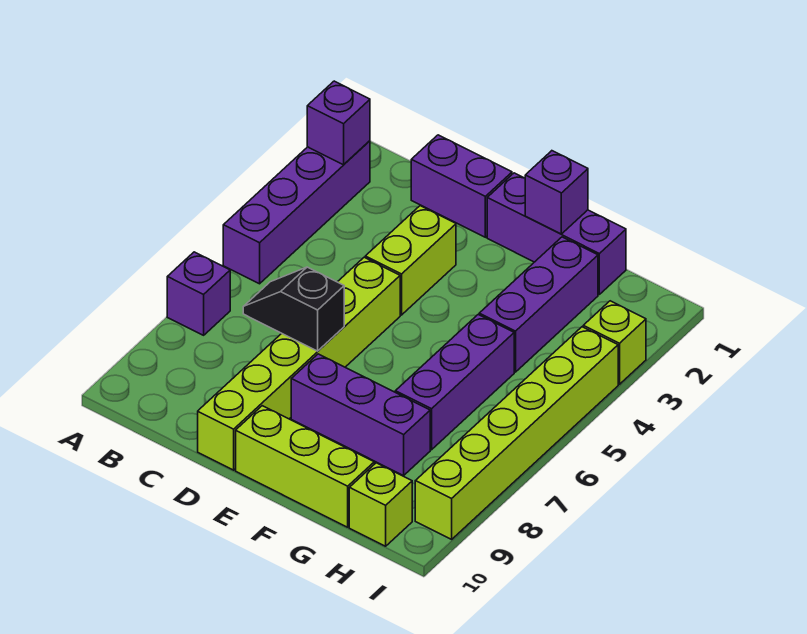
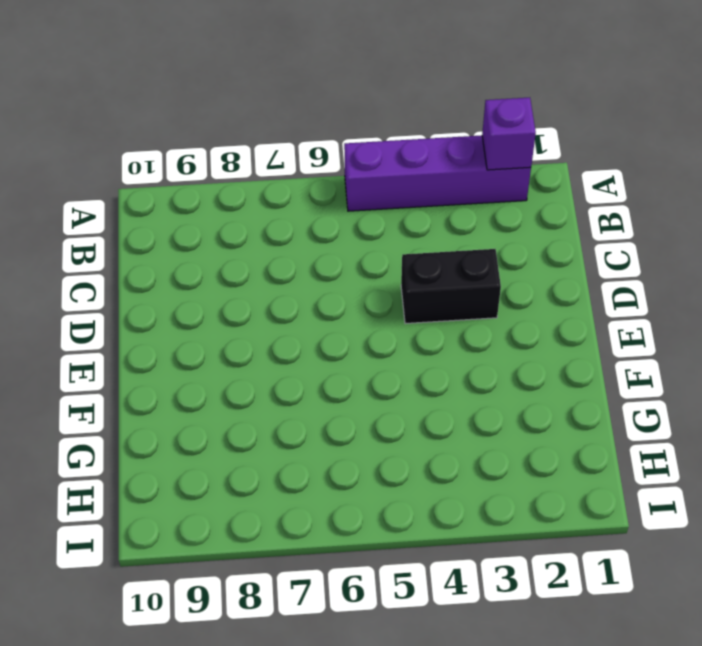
black brick D3:D4 level 1 -> lime brick D3:D4 level 1
none -> purple brick A7 level 1
none -> purple brick C1:D1 level 1
none -> lime brick D5:D10 level 1

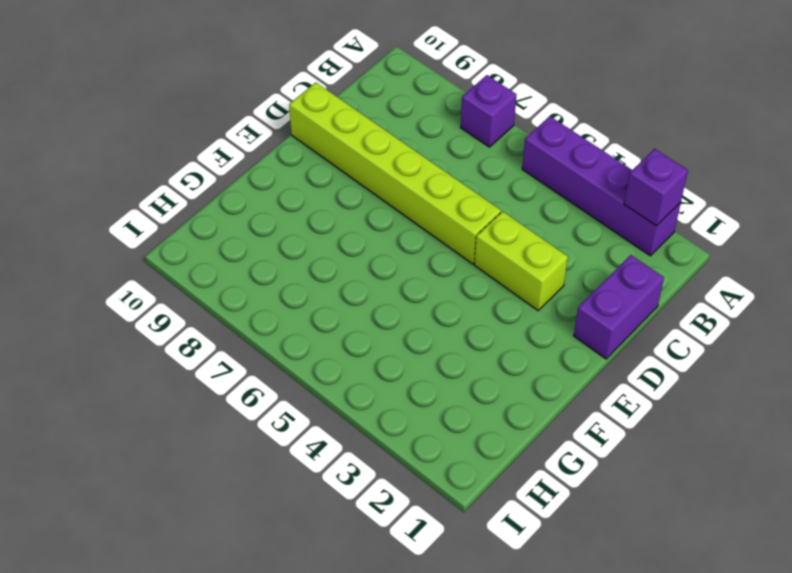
none -> purple brick E1:G1 level 1
none -> purple brick E8:G8 level 1
none -> lime brick E10:G10 level 1

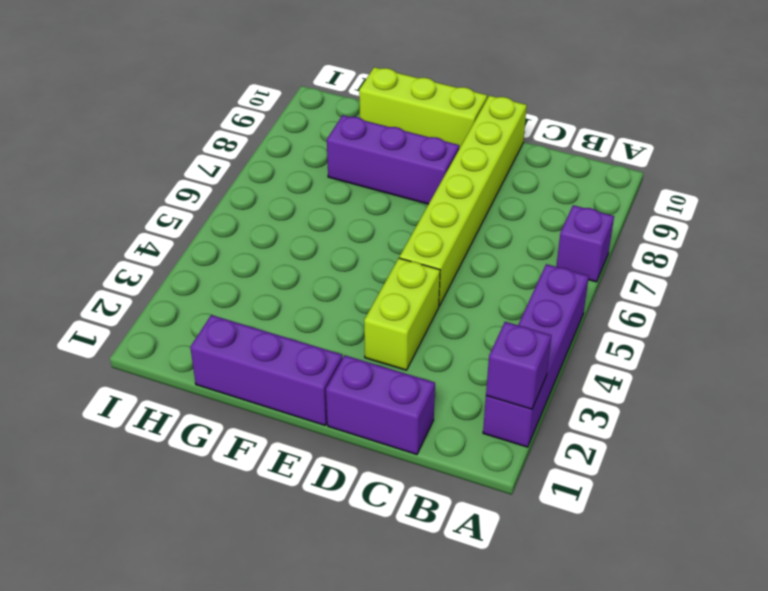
none -> purple brick G2:G4 level 1
none -> purple brick G5:G7 level 1
none -> lime brick H10 level 1

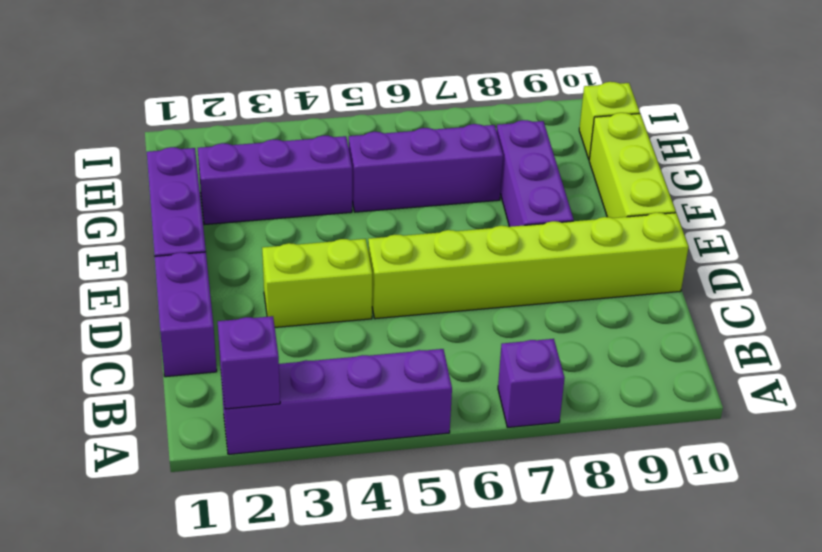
none -> lime brick I3 level 1
none -> lime brick I4:I9 level 1
none -> black slope C7:D7 level 2 top D

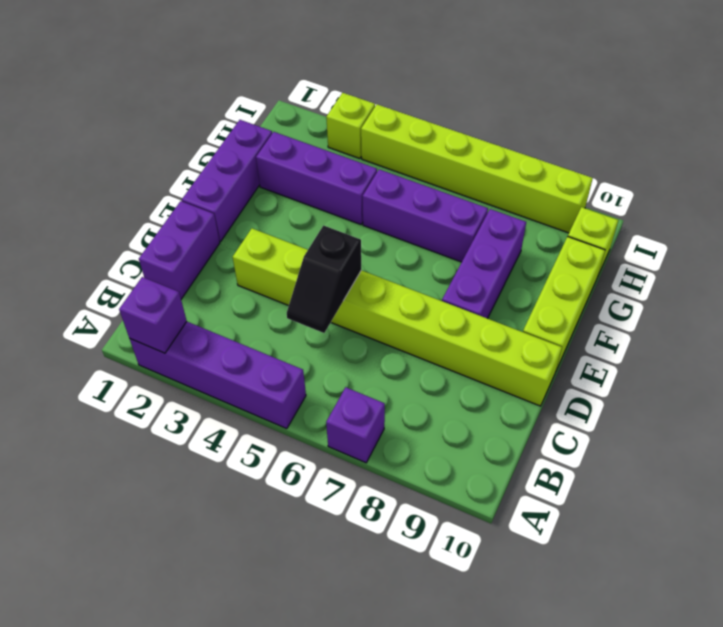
black slope C5:D5 level 2 top D -> black slope C7:D7 level 2 top D
none -> purple brick F1 level 2

